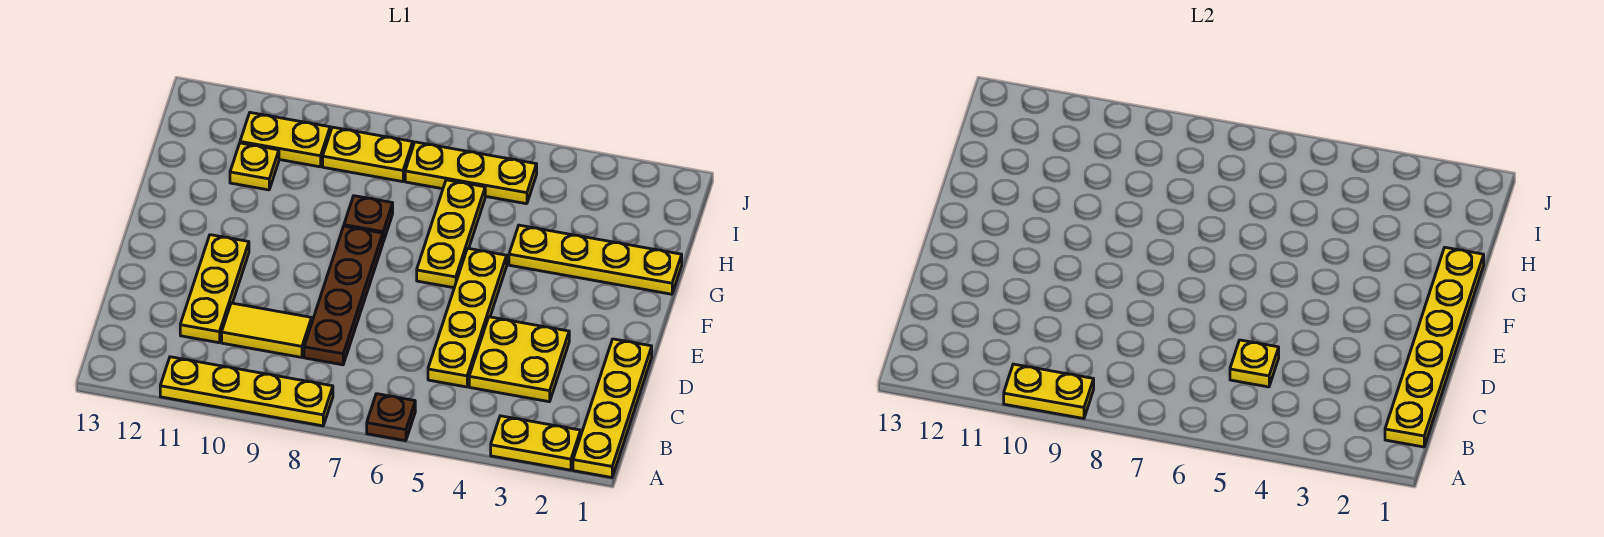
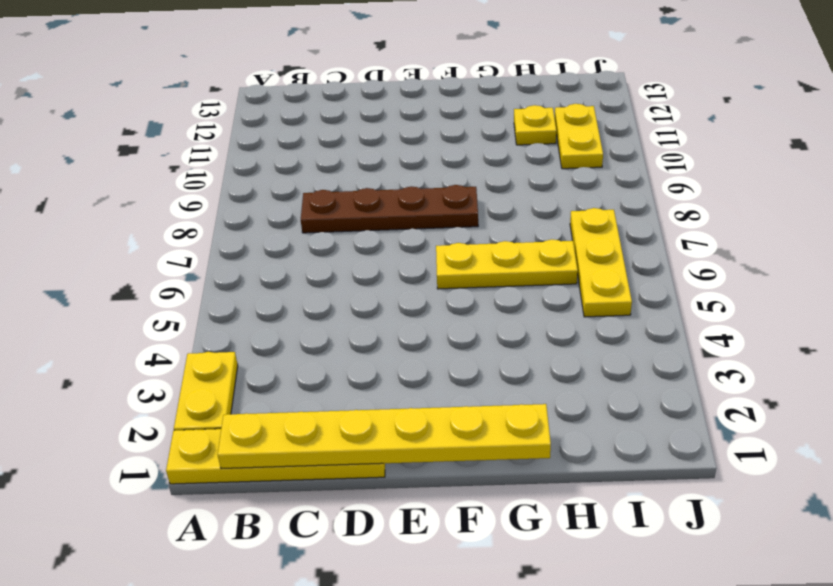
none -> brown plate A6 level 1
none -> yellow plate A8:A11 level 1
none -> yellow plate C3:D4 level 1

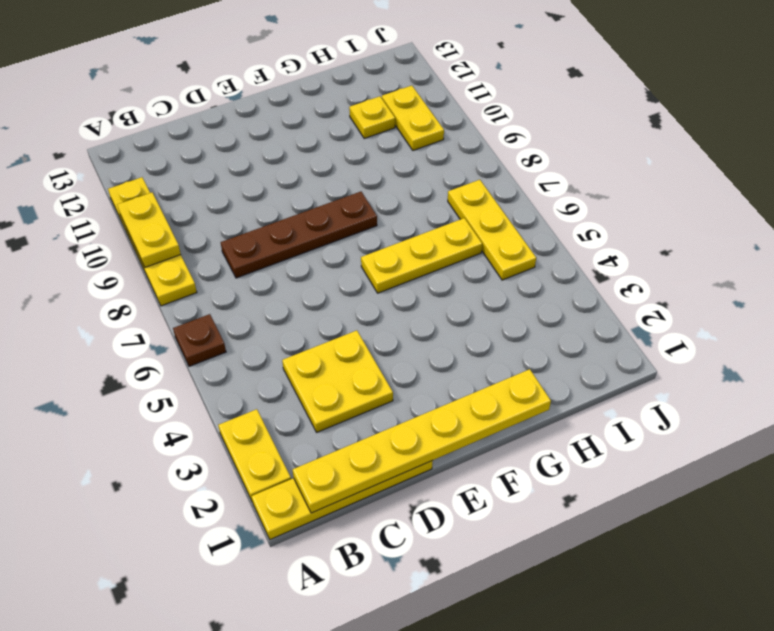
none -> yellow plate C5:F5 level 1
none -> yellow tile C9:C10 level 1
none -> yellow plate C11:E11 level 1

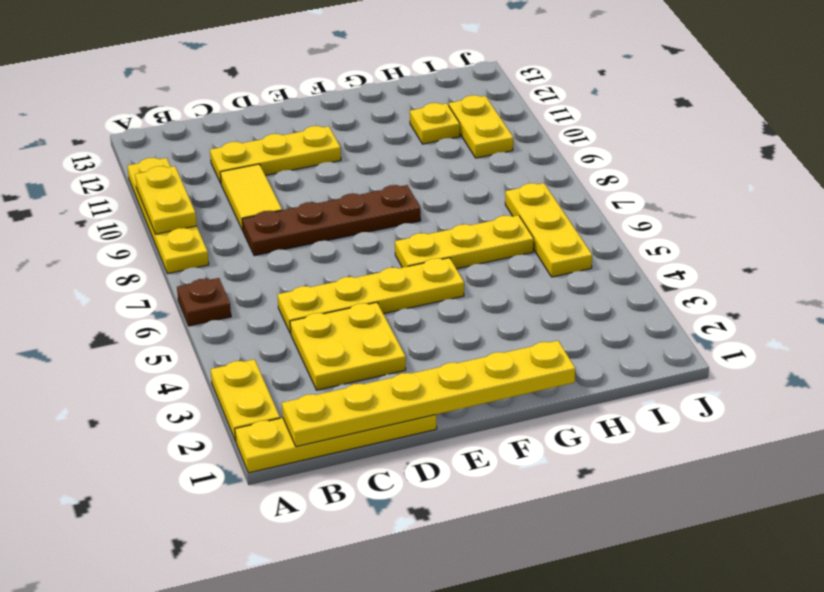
none -> yellow plate G1:G4 level 1
none -> brown plate G8 level 1
none -> yellow plate I8:I9 level 1

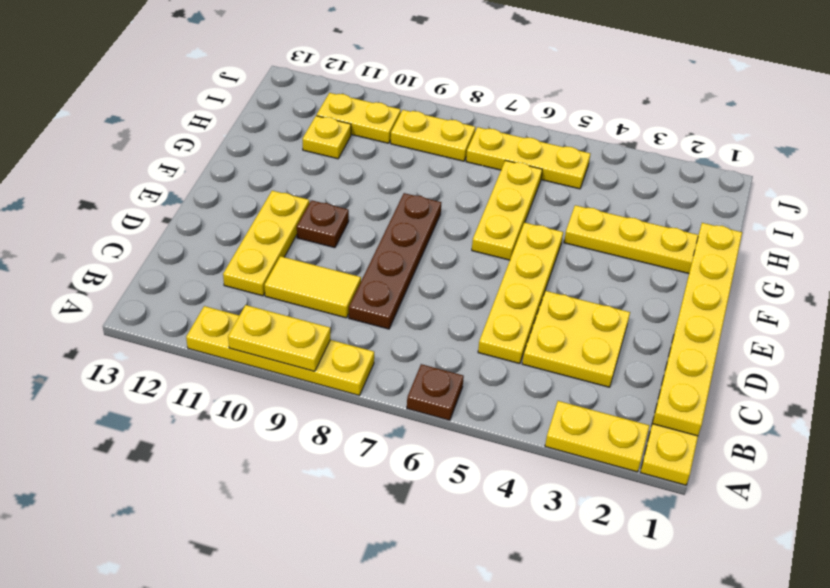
brown plate E10 level 1 -> brown plate G8 level 1
none -> yellow plate C5 level 2

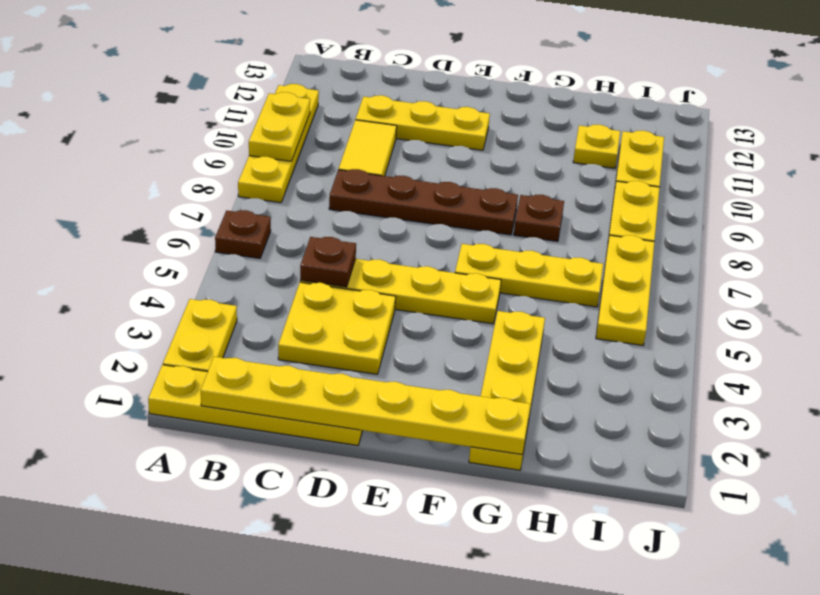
brown plate C5 level 2 -> yellow plate C5 level 2

